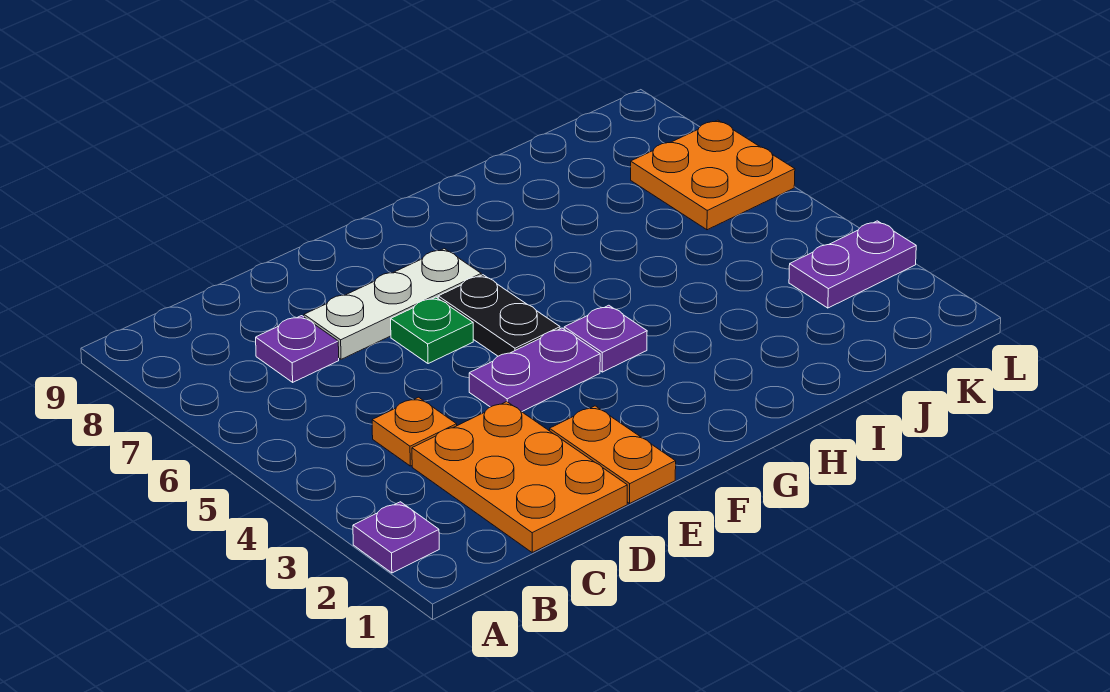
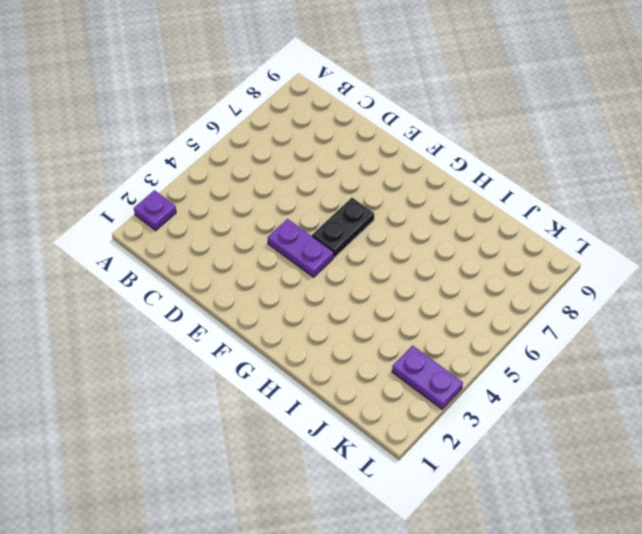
none -> orange plate C1:D3 level 1
none -> orange plate C4 level 1
none -> purple plate C7 level 1

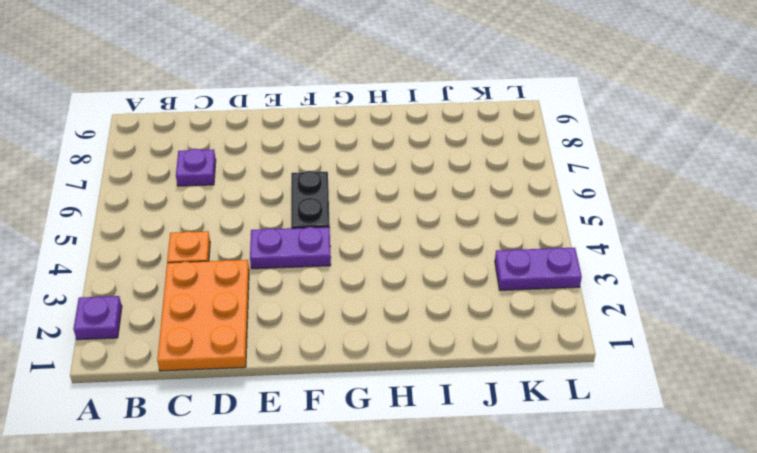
none -> white plate D7:F7 level 1
none -> orange plate E1:E2 level 1
none -> green plate E6 level 1

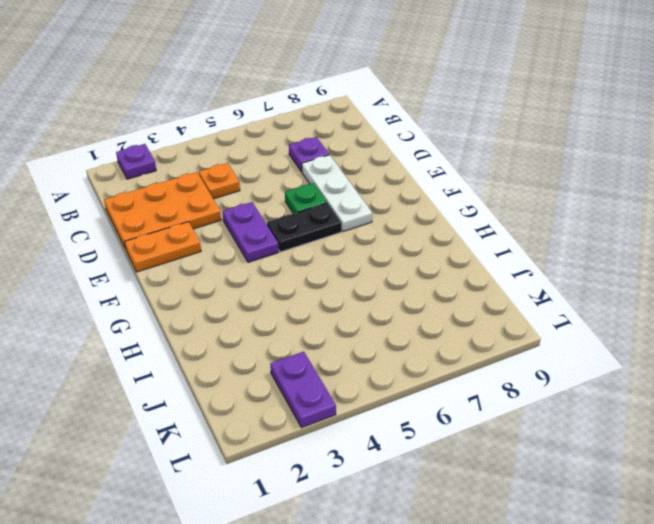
none -> purple plate G4 level 1
none -> orange plate K6:L7 level 1

